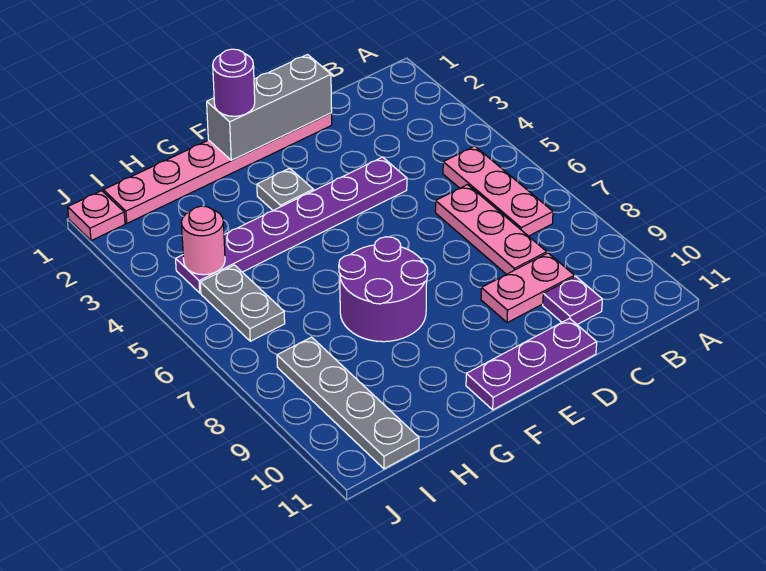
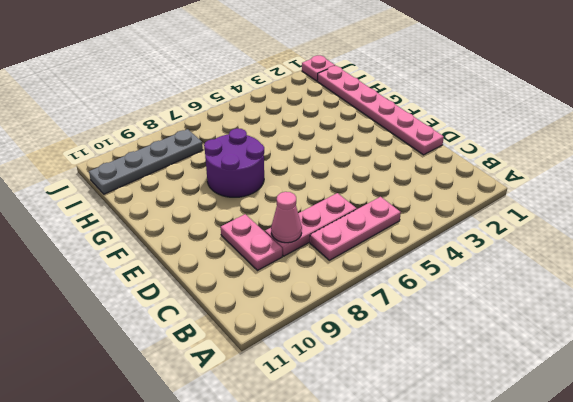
pink cone C8 level 2 -> none
none -> purple plate C10 level 1
none -> purple plate D4:I4 level 1
none -> purple plate D11:F11 level 1

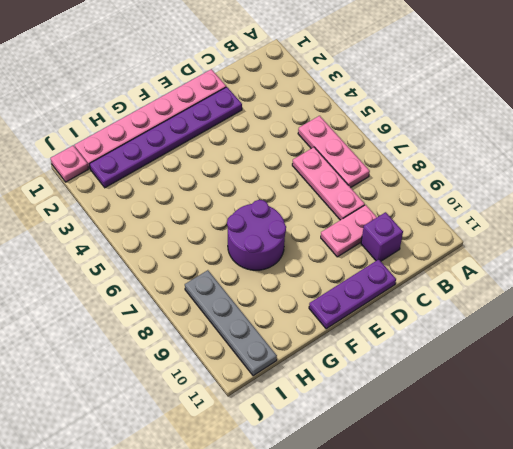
purple brick C10 level 1 -> purple plate C10 level 1
purple plate D2:I2 level 1 -> purple plate D4:I4 level 1
none -> grey plate F3 level 1
none -> grey plate I5:I6 level 1
none -> grey brick D1:F1 level 2

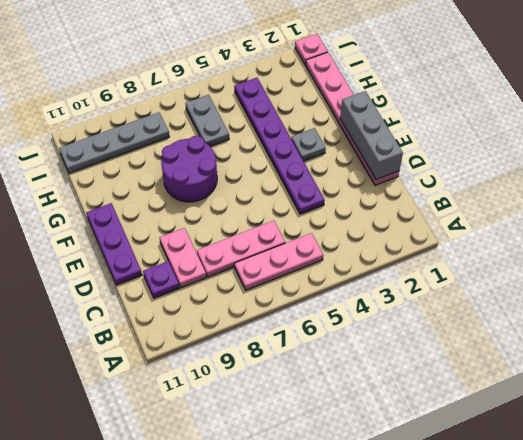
grey plate H6:I6 level 1 -> grey plate I5:I6 level 1
none -> pink round brick I4 level 2
none -> purple round brick F1 level 3

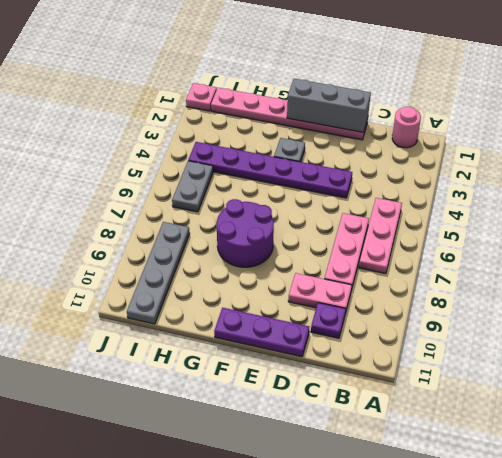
pink round brick B1 level 1 -> pink round brick I4 level 2
none -> purple round brick F1 level 3

